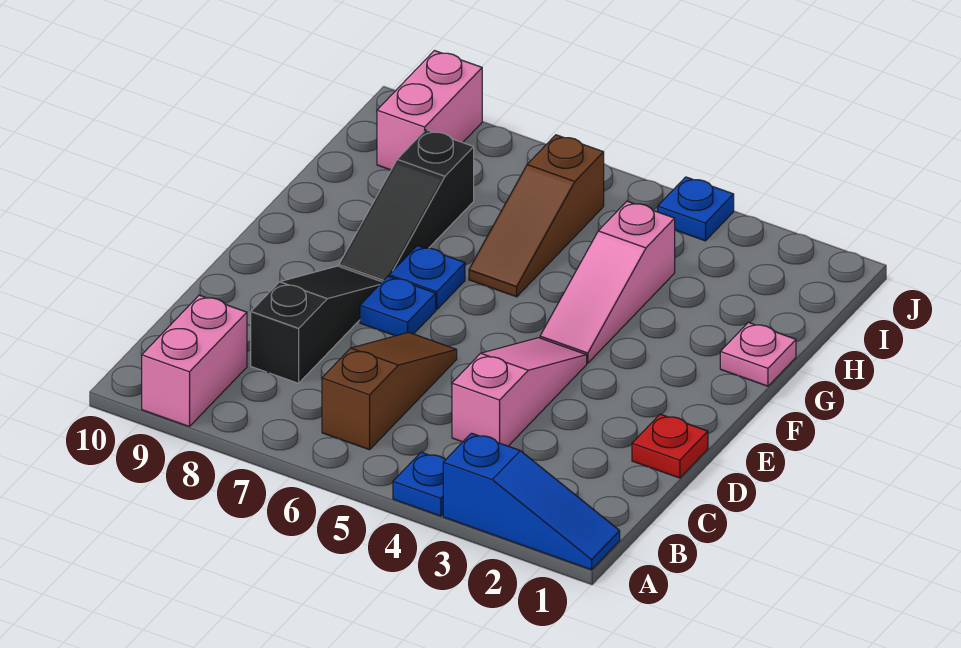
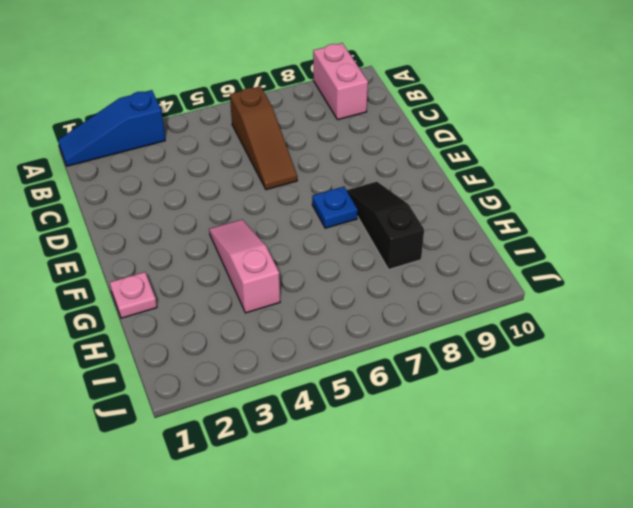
none -> blue plate A4 level 1
none -> pink slope C4:E4 level 1 top C
none -> black slope C8:E8 level 1 top C

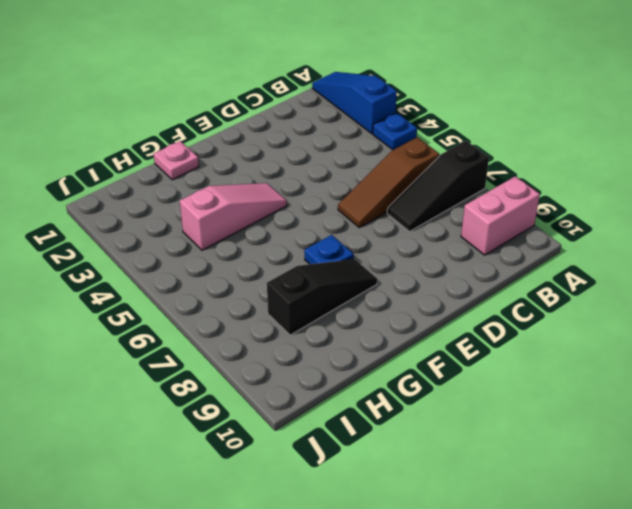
black slope A7:C7 level 1 top A -> black slope C8:E8 level 1 top C
none -> pink slope C4:E4 level 1 top C
none -> red plate D1 level 1
none -> blue plate E7 level 1

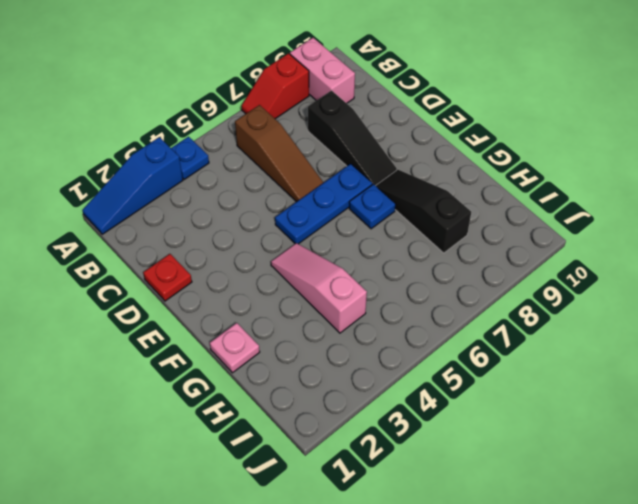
red slope A7:A8 level 1 top 8 -> none
blue plate E5:E7 level 1 -> blue plate E7 level 1
none -> pink slope C4:E4 level 1 top C
none -> brown slope G6:I6 level 1 top I
none -> pink brick I9:J9 level 1

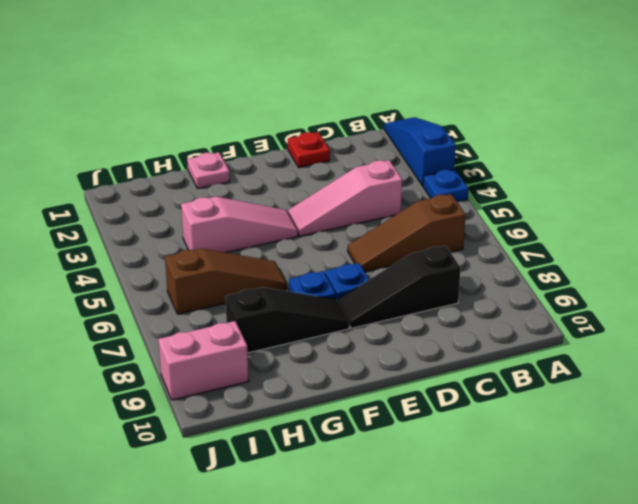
none -> pink brick A9:B9 level 1
none -> blue plate J4 level 1

